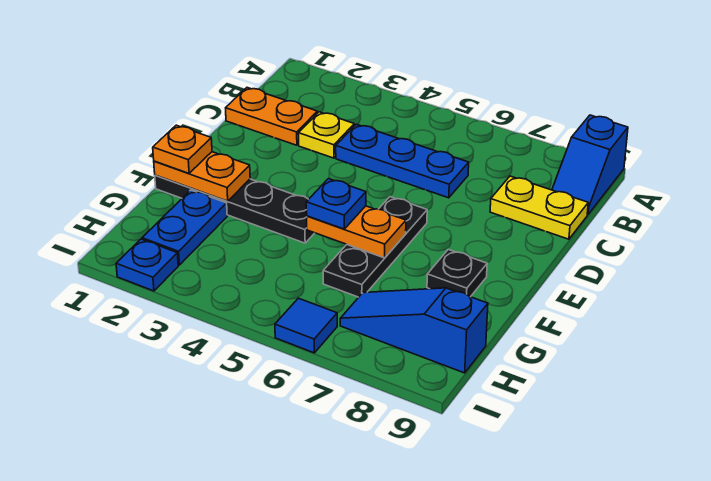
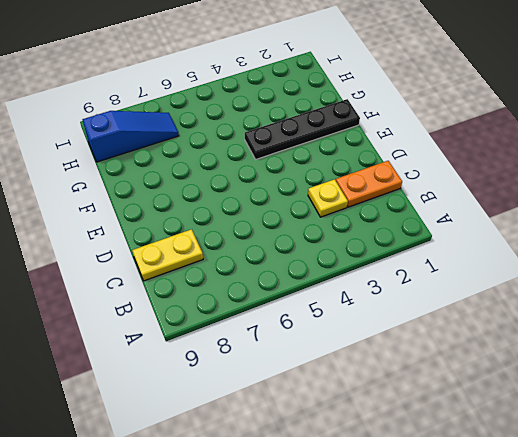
none -> blue slope A9:B9 level 1 top A
none -> blue plate C4:C6 level 1
none -> black plate E6:G6 level 1

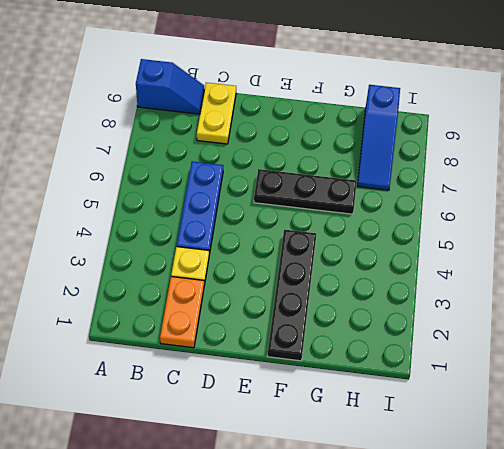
none -> black plate F8 level 1
none -> blue plate G2:H2 level 1
none -> blue plate I2 level 1

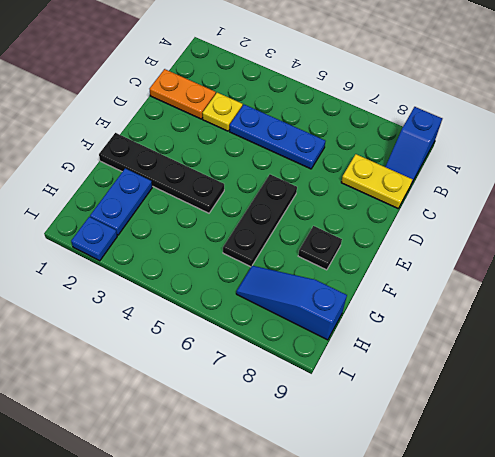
none -> blue tile I6 level 1
none -> orange plate F1:F2 level 2
none -> orange plate F5:F6 level 2

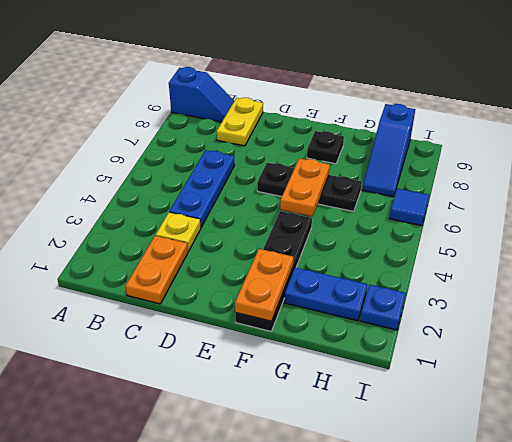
none -> orange plate F1 level 3
none -> blue plate F5 level 3

